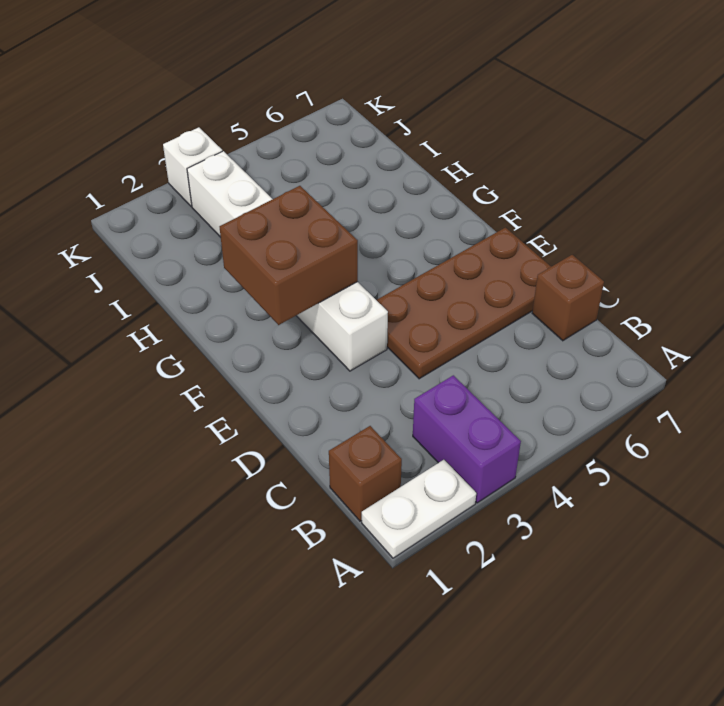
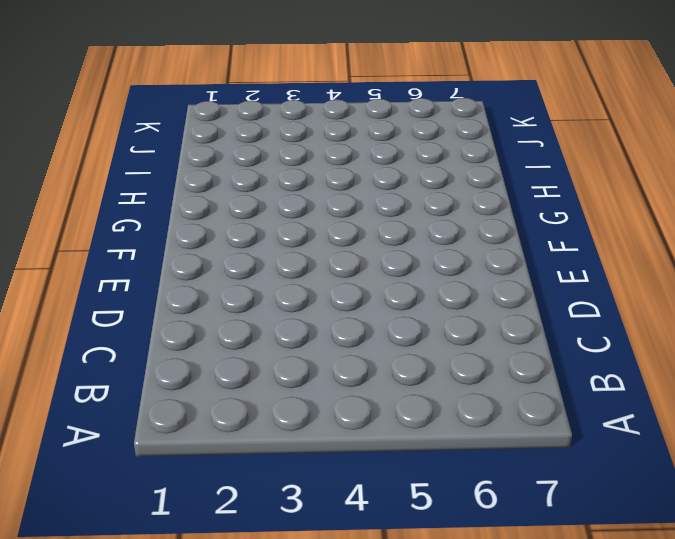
none -> white plate A1:A2 level 1
none -> purple brick A3:B3 level 1

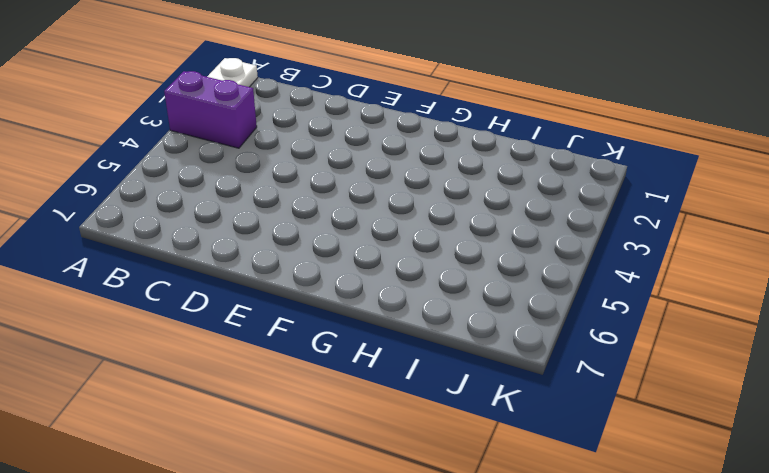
none -> brown brick B1 level 1
none -> brown brick C7 level 1

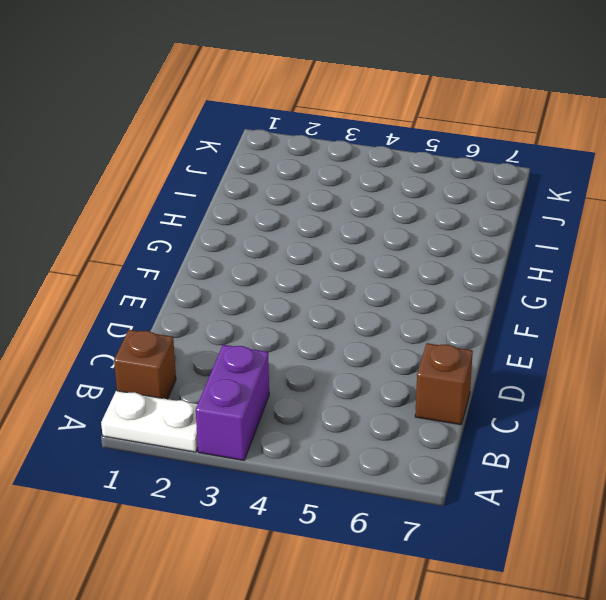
none -> brown plate D4:E7 level 1
none -> white brick E3:J3 level 1

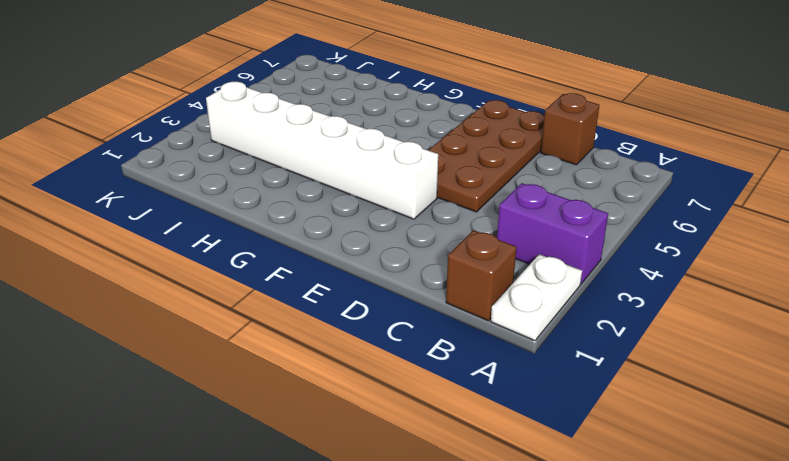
none -> white brick K3 level 1
none -> brown brick F2:G3 level 2

